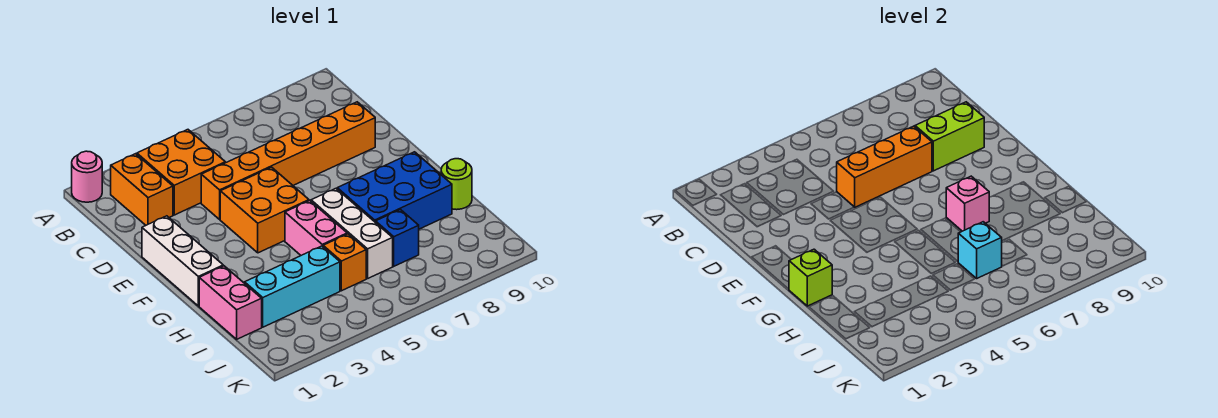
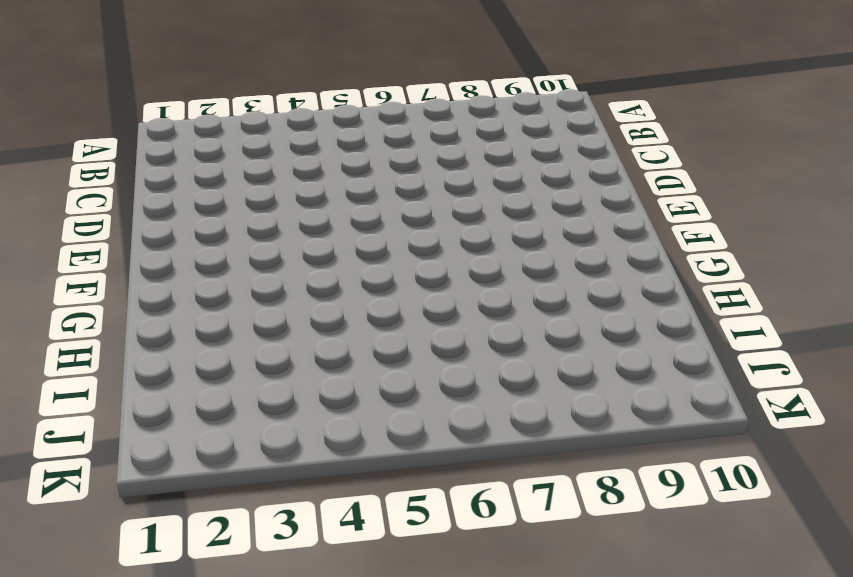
none -> pink round brick A1 level 1
none -> orange brick B2:C2 level 1
none -> orange brick B3:C4 level 1

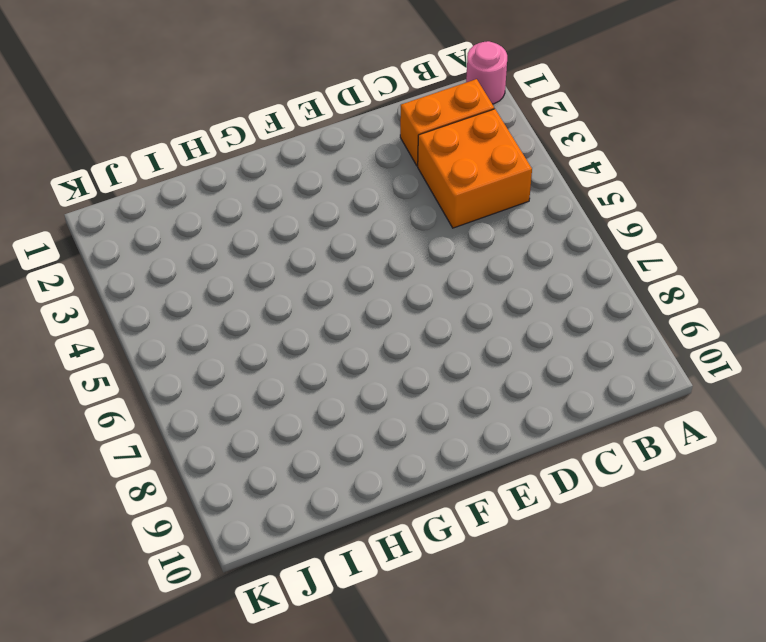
none -> orange brick D4:D9 level 1
none -> white brick E1:G1 level 1
none -> orange brick E4:F5 level 1

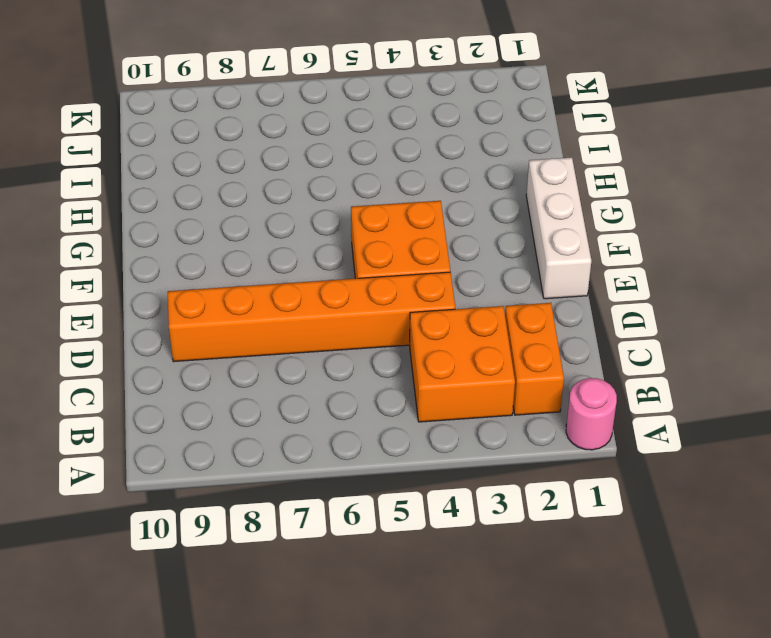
none -> pink brick G5:H5 level 1
none -> white brick G6:I6 level 1
none -> blue brick G7:H9 level 1

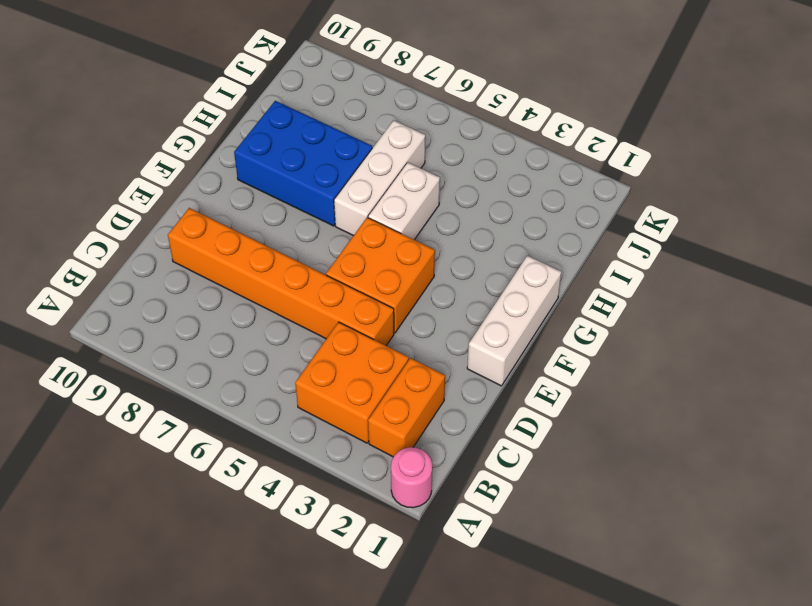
white brick G5:H5 level 1 -> pink brick G5:H5 level 1
none -> pink brick H1:I1 level 1
none -> lime round brick H10 level 1
none -> cyan brick I2:I4 level 1

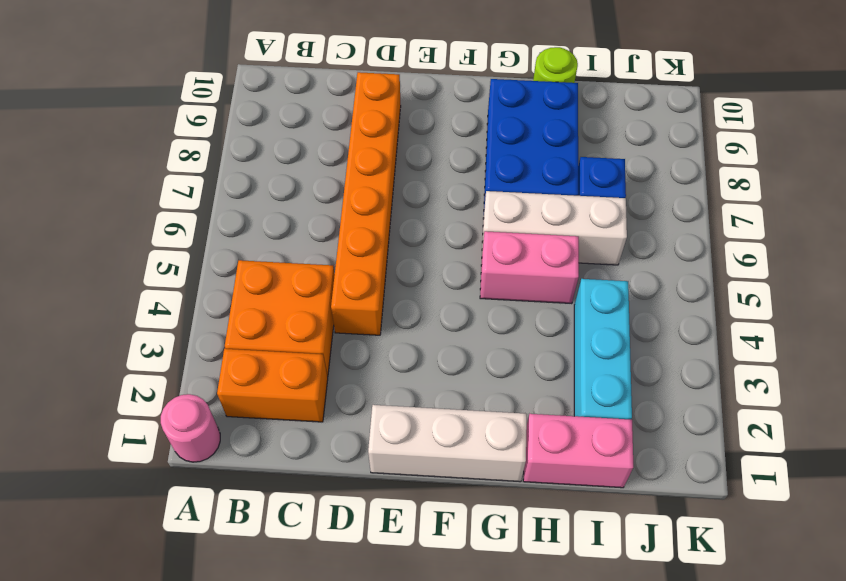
none -> orange brick E4:F5 level 1
none -> orange brick I5 level 1
none -> orange brick D5:D7 level 2

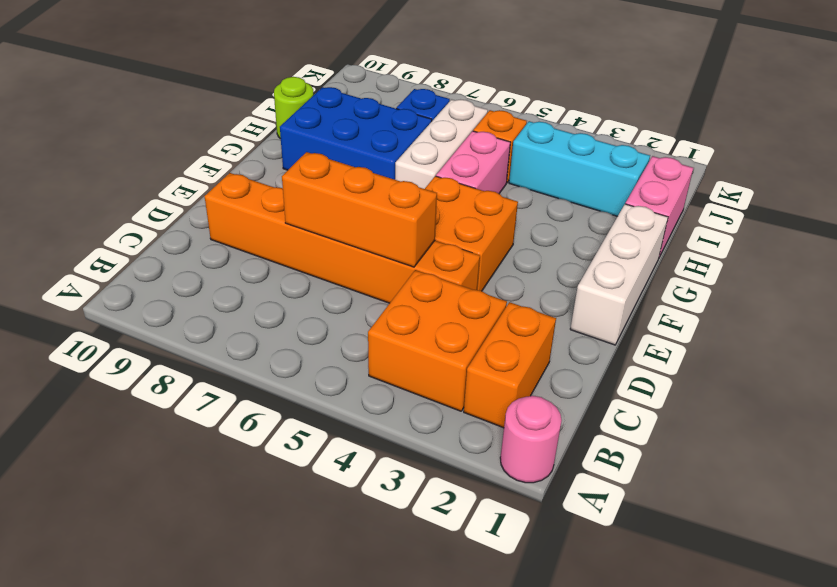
none -> lime brick D8:D9 level 2
none -> lime brick G1 level 2
none -> pink brick G7 level 2

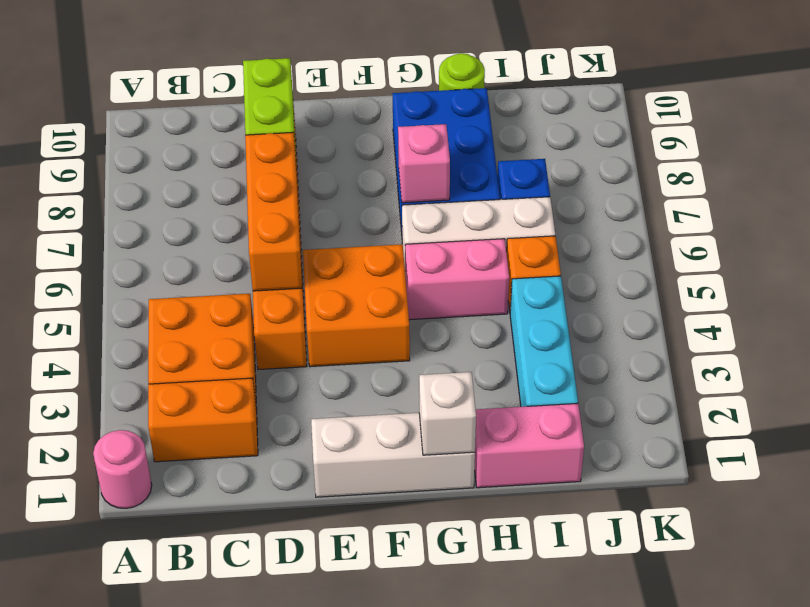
white brick G1 level 2 -> lime brick G1 level 2
none -> cyan brick I6 level 2

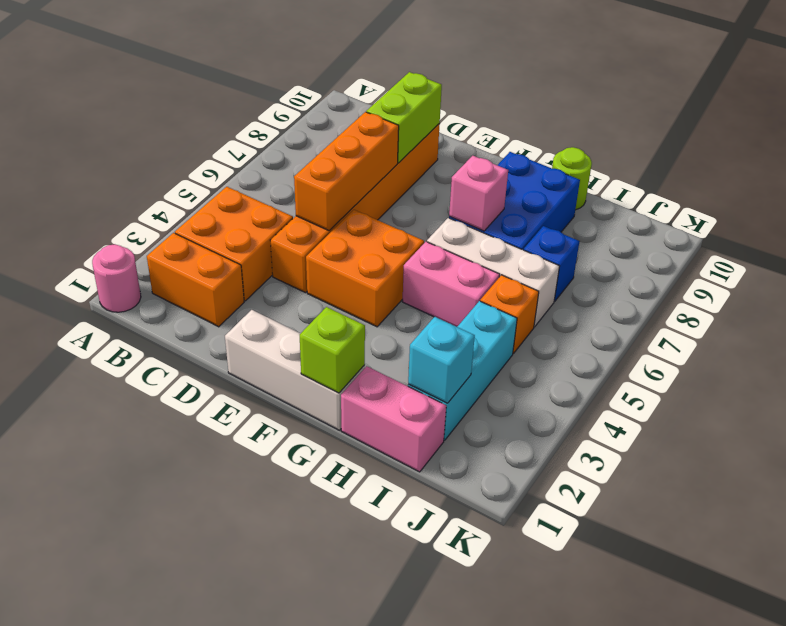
cyan brick I2 level 2 -> cyan brick I6 level 2

